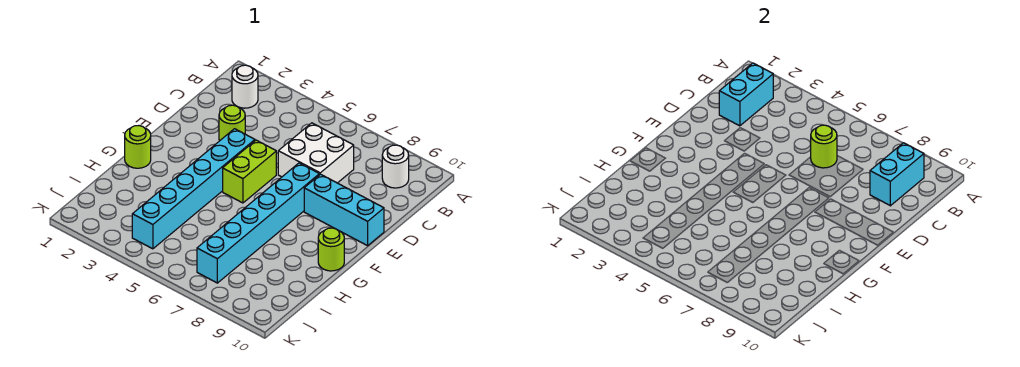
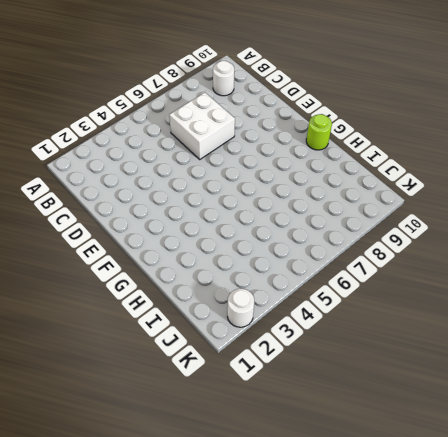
white round brick K2 level 1 -> white round brick B2 level 1
none -> lime round brick D3 level 1
none -> cyan brick E4:J4 level 1
none -> lime brick E5:F5 level 1

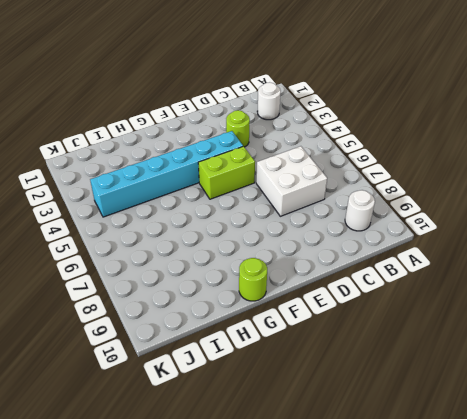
none -> cyan brick E7:J7 level 1
none -> cyan brick E8:E10 level 1
none -> lime round brick G1 level 1

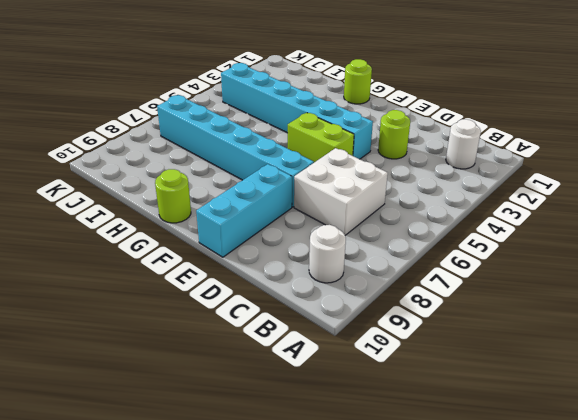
none -> cyan brick B2:C2 level 2
none -> cyan brick B9:C9 level 2
none -> lime round brick C6 level 2

